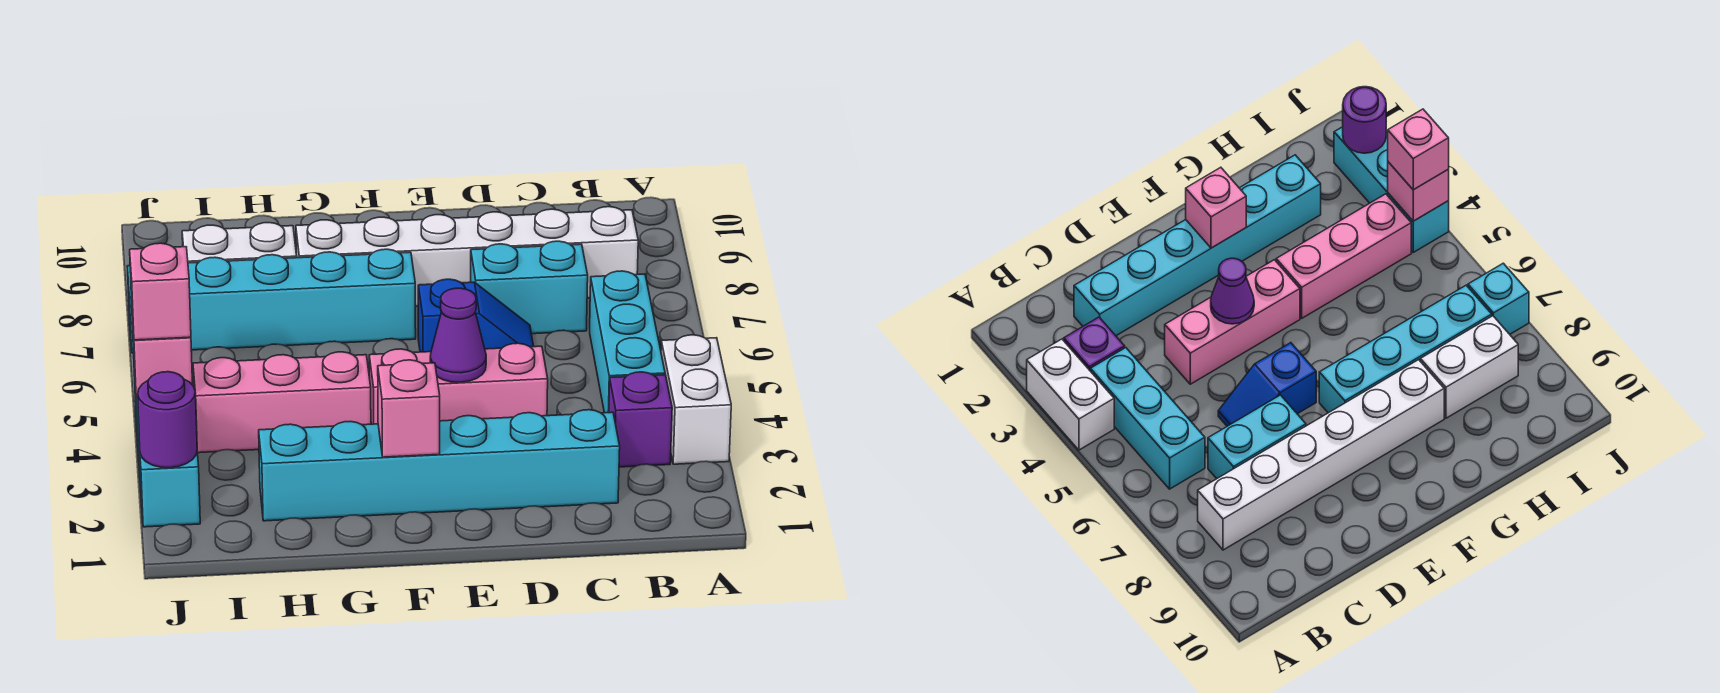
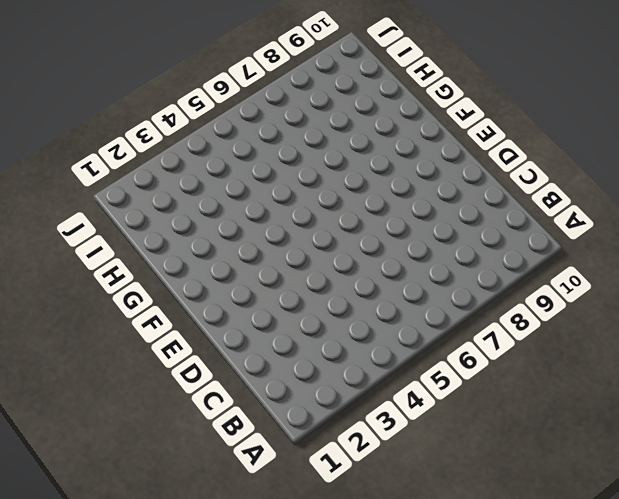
none -> white brick A3:A4 level 1
none -> purple brick B3 level 1
none -> cyan brick B4:B6 level 1

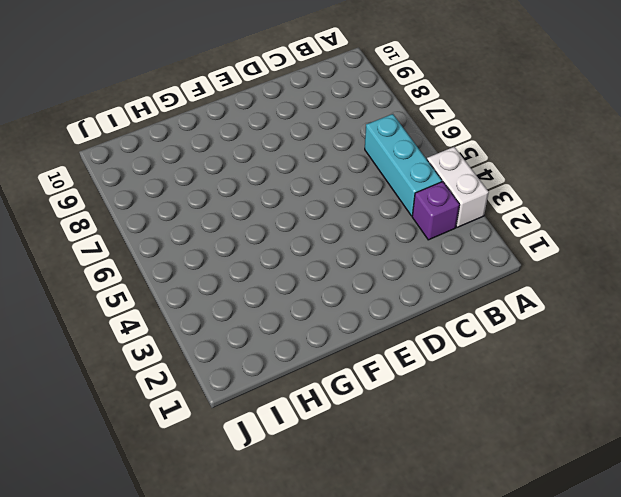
none -> white brick B8:G8 level 1
none -> cyan brick C2:H2 level 1
none -> cyan brick C7:D7 level 1

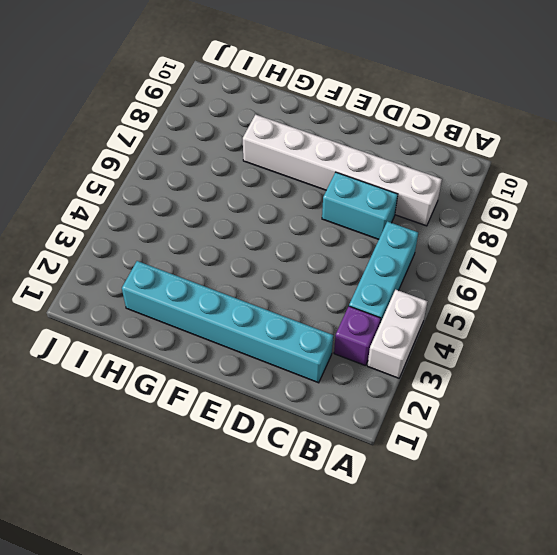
none -> pink brick D4:F4 level 1
none -> blue slope D6:E6 level 1 top E
none -> cyan brick F7:I7 level 1

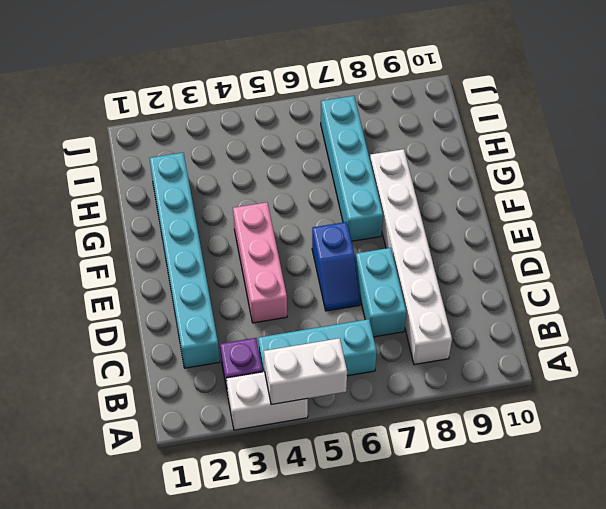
white brick A4:A5 level 2 -> white brick H8:I8 level 1
none -> pink brick G4:I4 level 1
none -> cyan brick J2:J4 level 1
none -> cyan brick J7 level 1

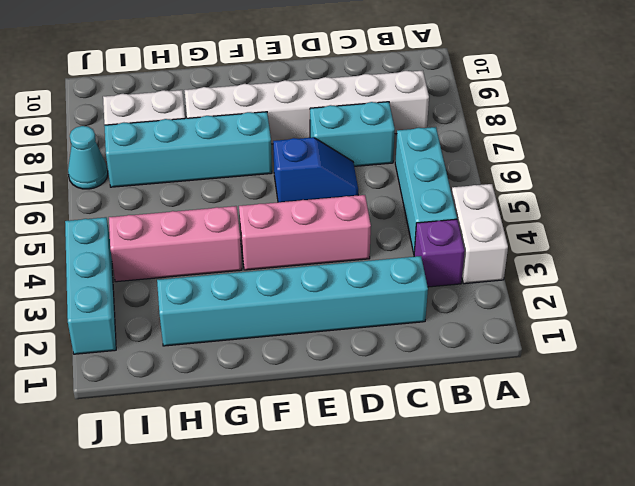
cyan cone J7 level 1 -> cyan brick J7 level 1
none -> purple cone E4 level 2
none -> pink brick F2 level 2
none -> purple round brick J2 level 2

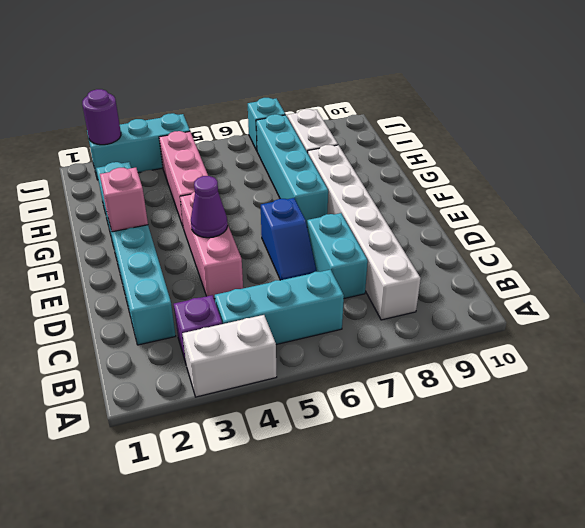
none -> pink brick J4 level 2
none -> pink brick J4 level 3

